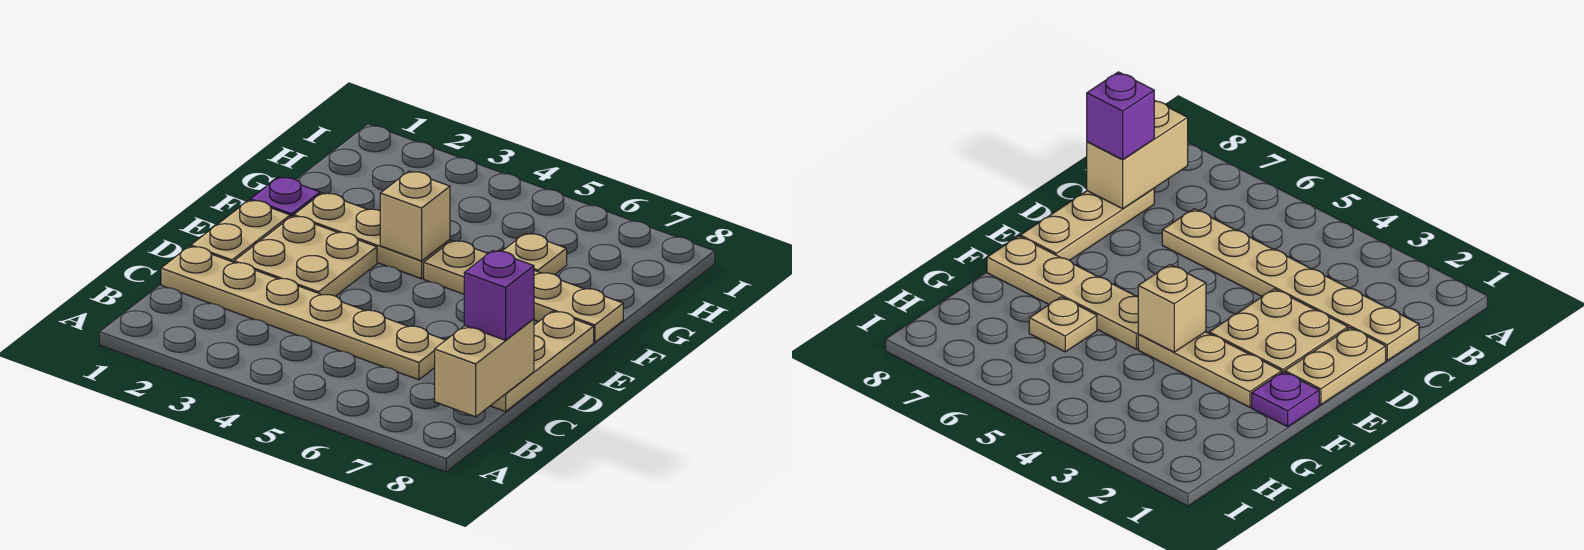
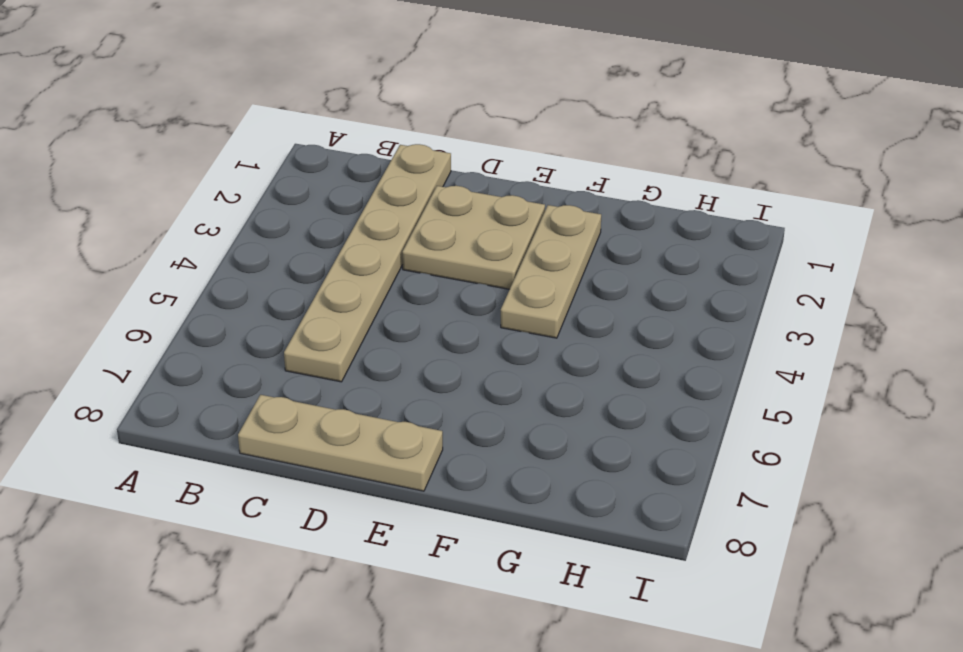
none -> tan plate D1:E1 level 1
none -> purple plate F1 level 1

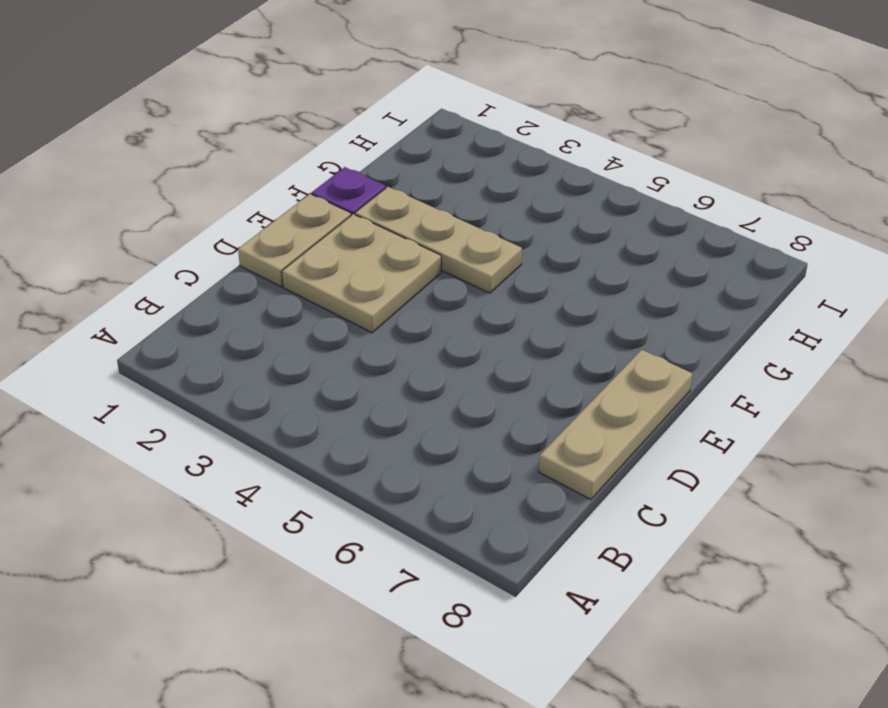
none -> tan plate C1:C6 level 1
none -> tan plate F5:F8 level 1

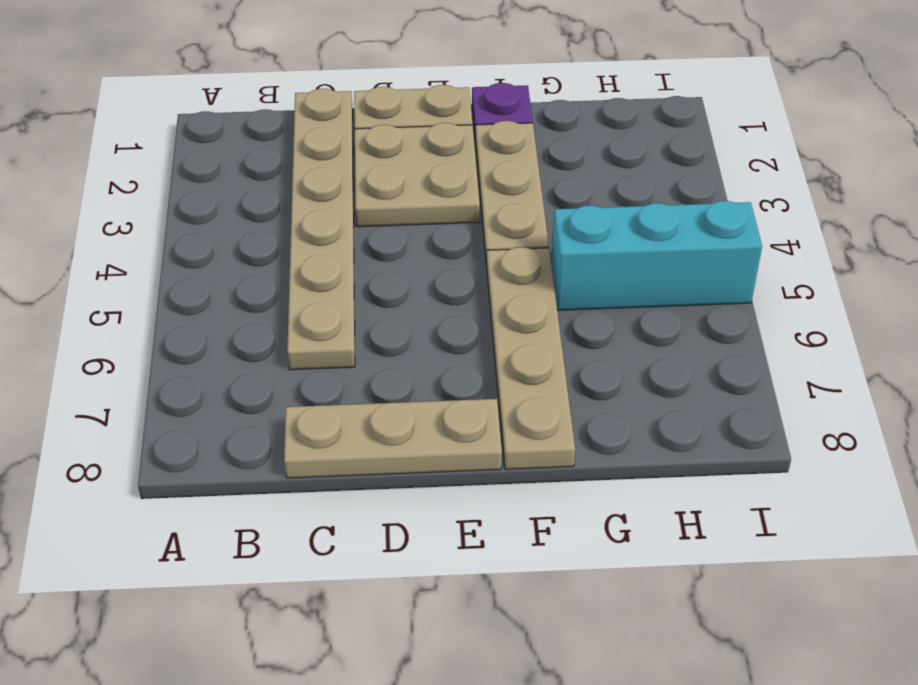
cyan brick G5:I5 level 1 -> none
none -> tan plate G6 level 1
none -> tan brick B8:C8 level 2

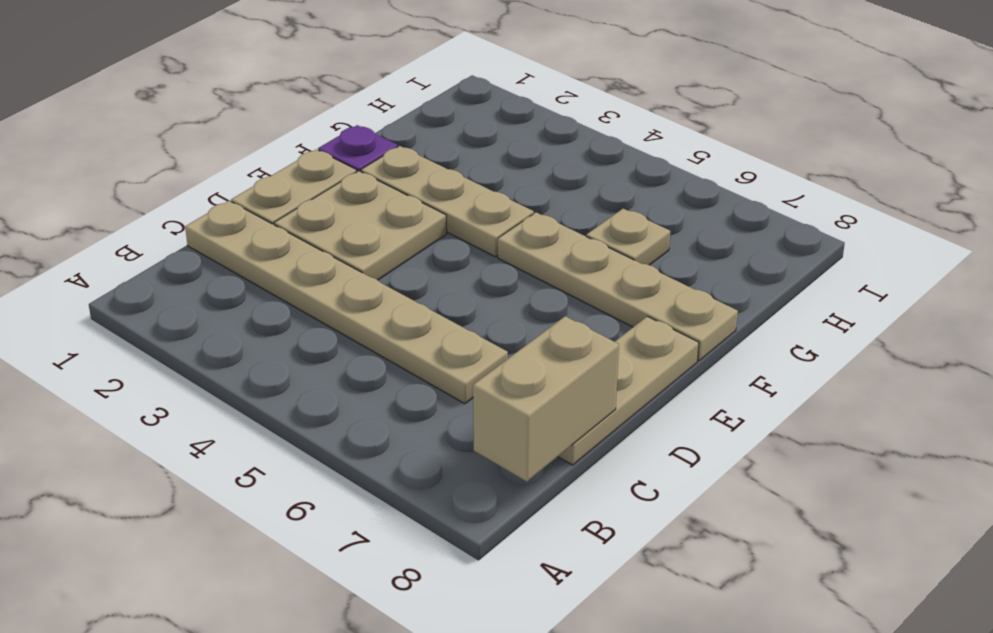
none -> tan brick F4 level 2
none -> purple brick C8 level 3

